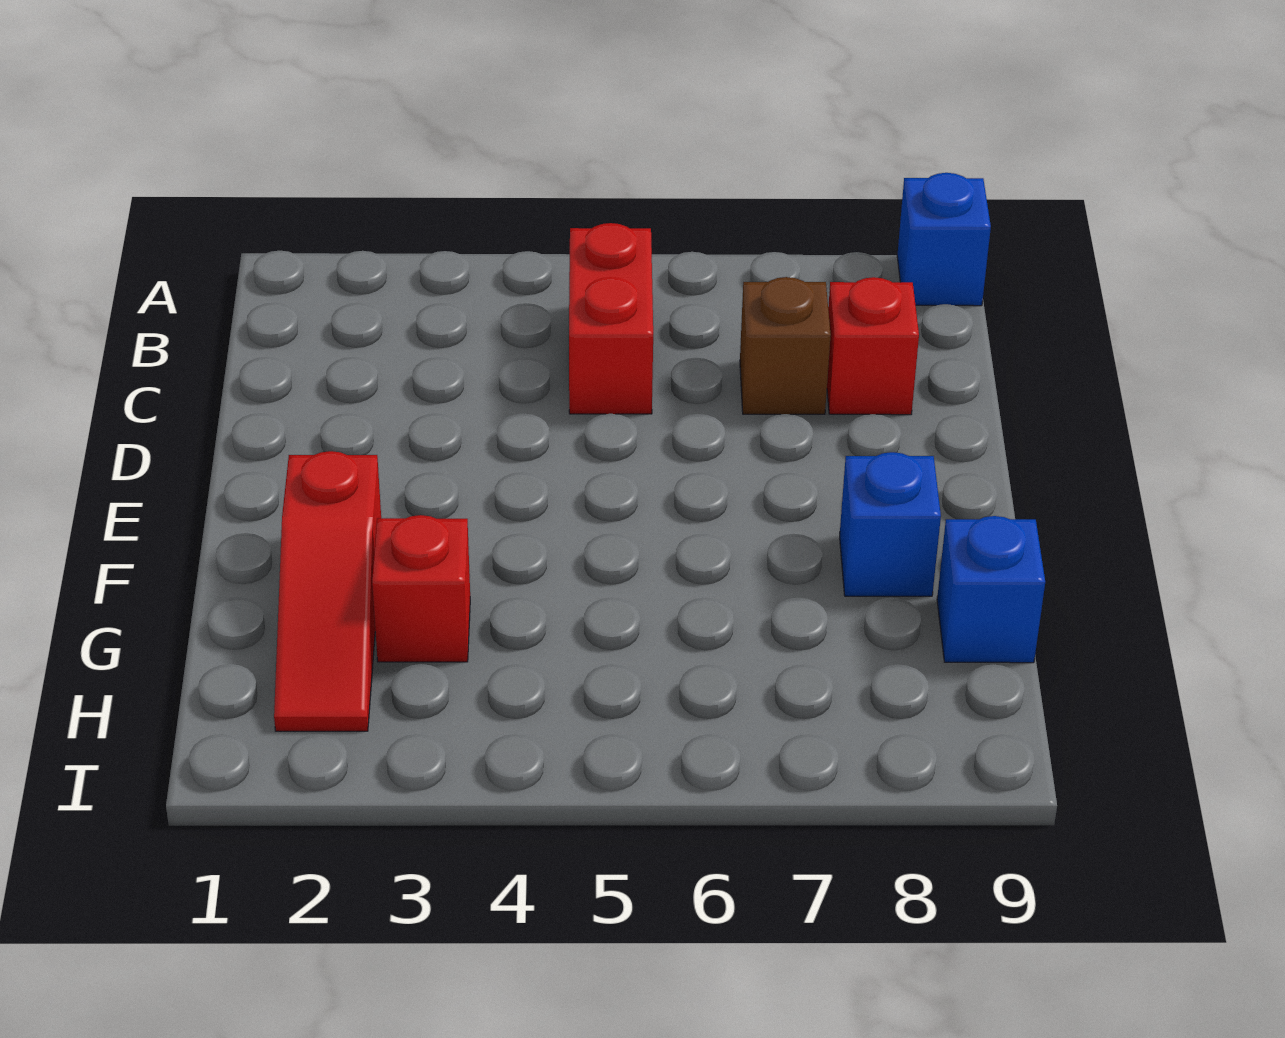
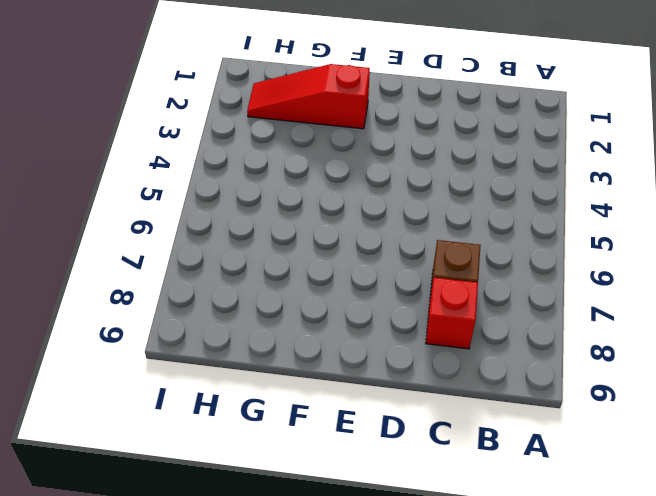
none -> blue brick A9 level 1
none -> red brick B5:C5 level 1

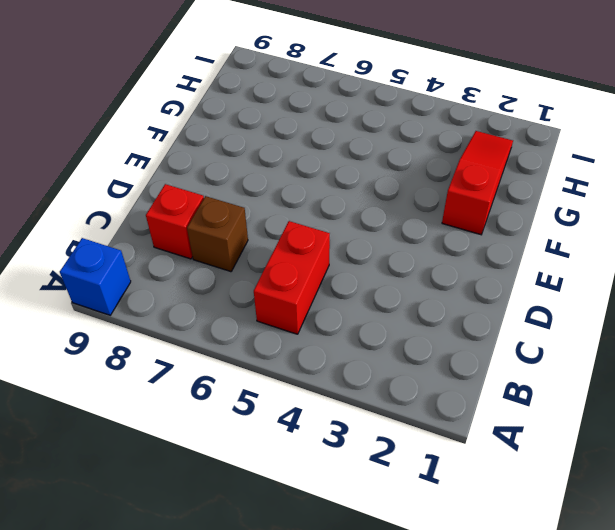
none -> blue brick F8 level 1
none -> red brick G3 level 1

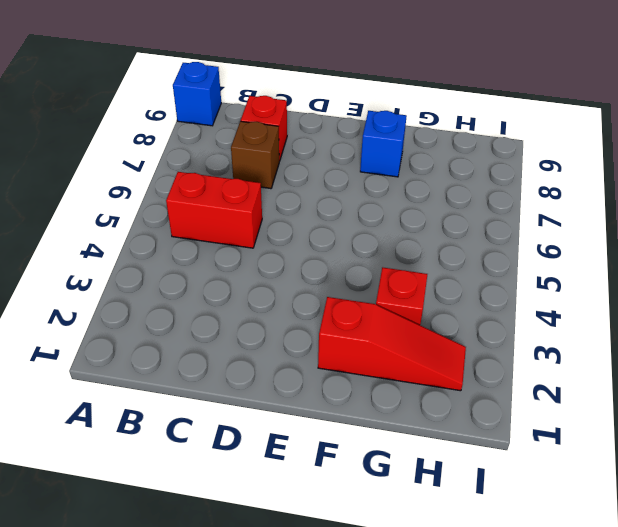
none -> blue brick G9 level 1

